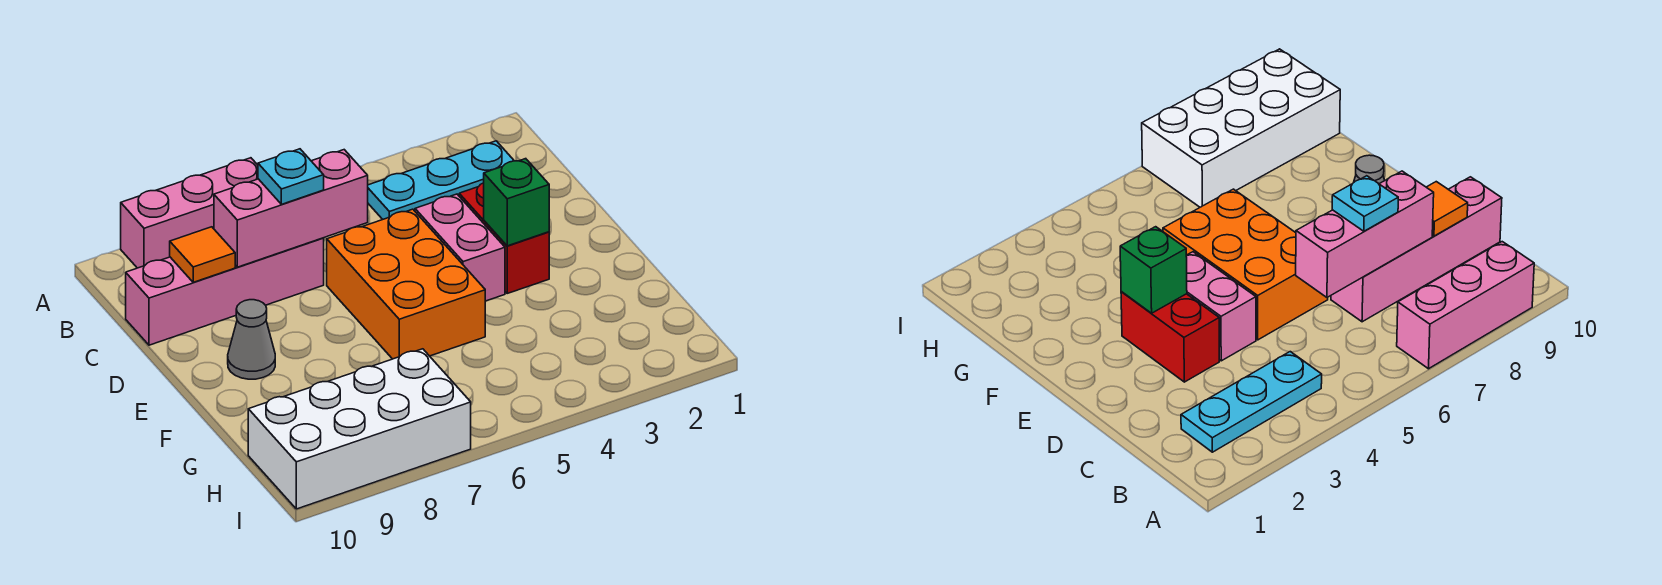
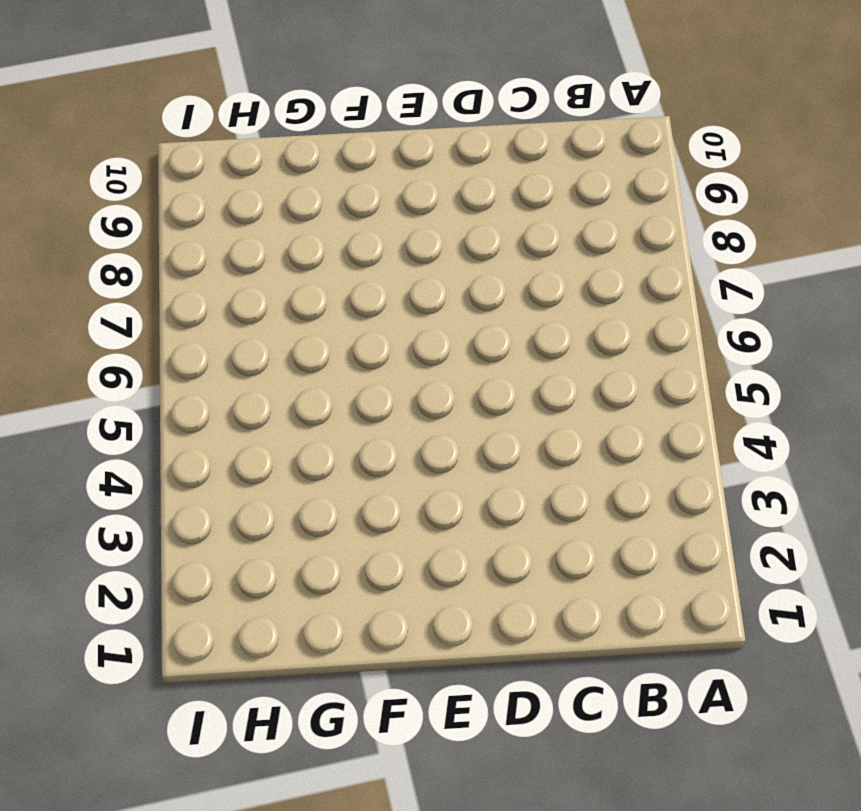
none -> pink brick A7:A9 level 1
none -> cyan plate B2:B4 level 1
none -> pink brick C7:C10 level 1

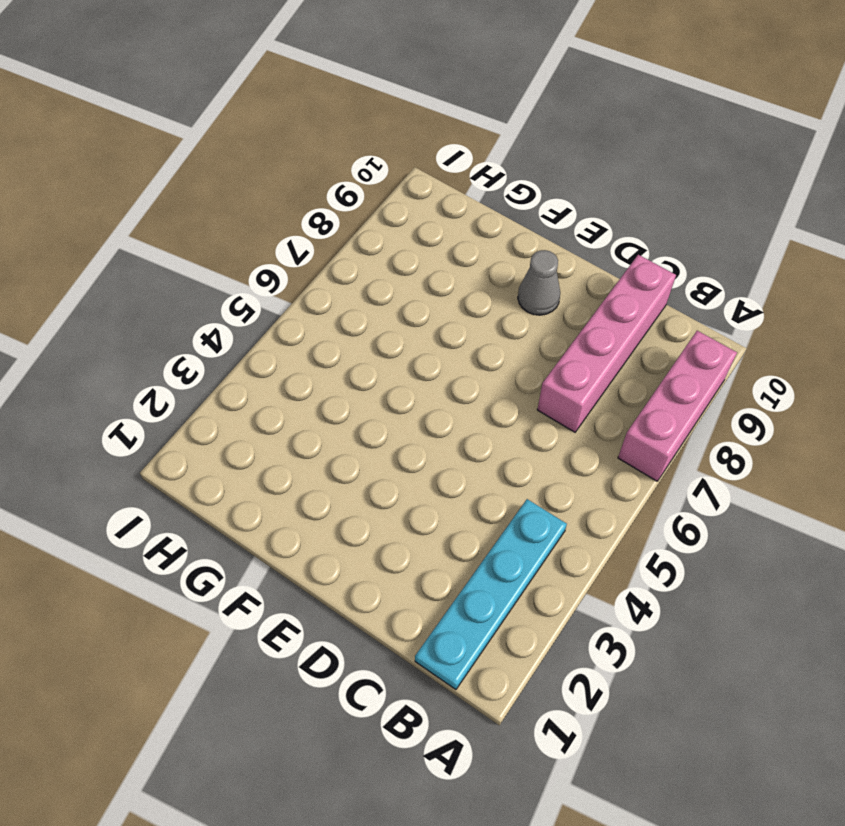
cyan plate B1:B4 level 1 -> cyan plate B2:B4 level 1
none -> red brick D3:E3 level 1
none -> pink brick D4:E4 level 1
none -> orange brick D5:F6 level 1

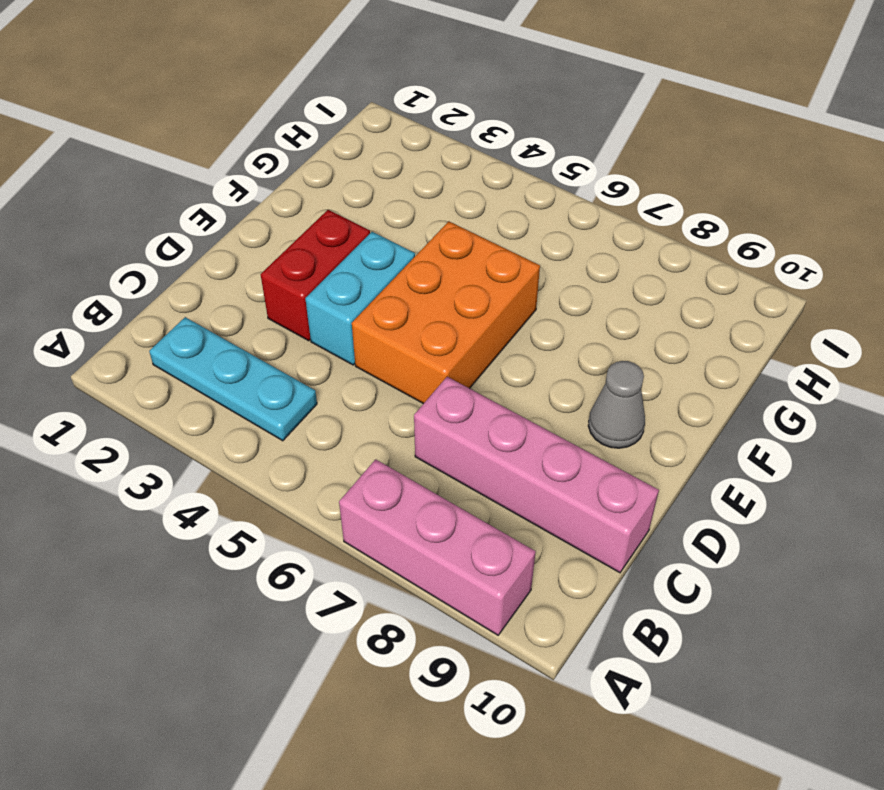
cyan brick D4:E4 level 1 -> pink brick D4:E4 level 1
none -> white brick H7:I10 level 1
none -> pink brick C6:C8 level 2
none -> orange tile C9 level 2

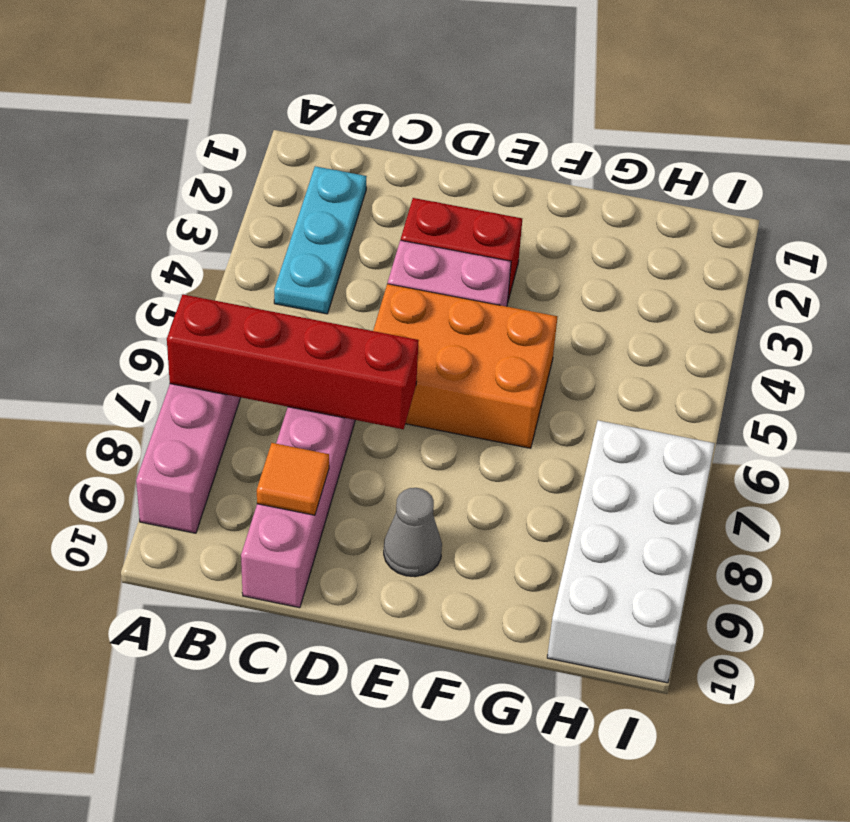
red brick A7:D7 level 2 -> pink brick C6:C8 level 2
none -> green brick E3 level 2
none -> cyan plate C7 level 3

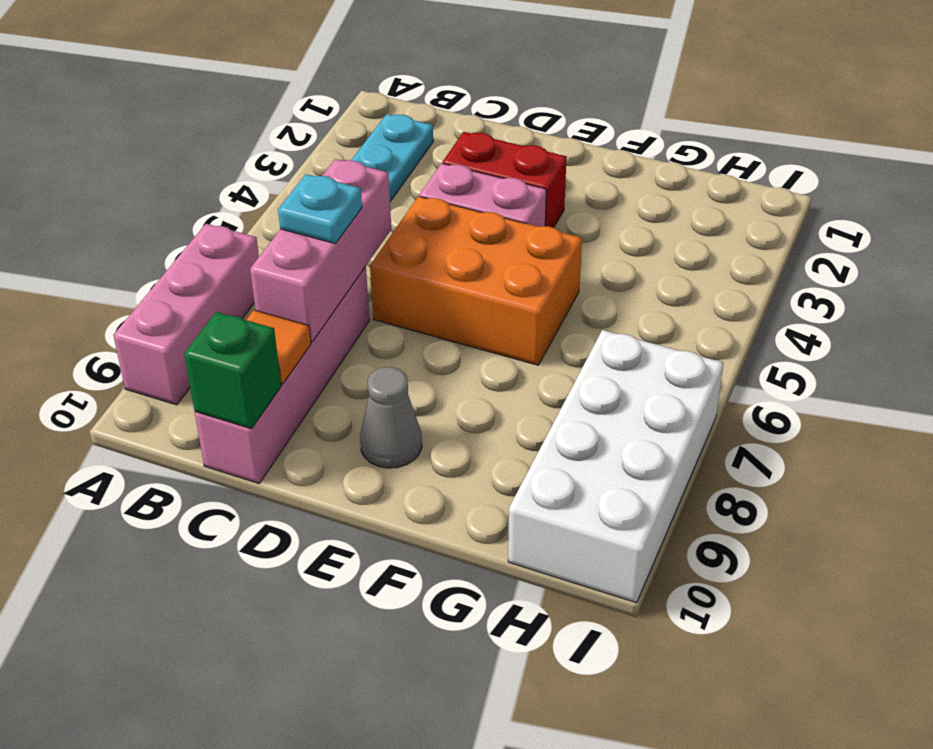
green brick C10 level 2 -> green brick E3 level 2

